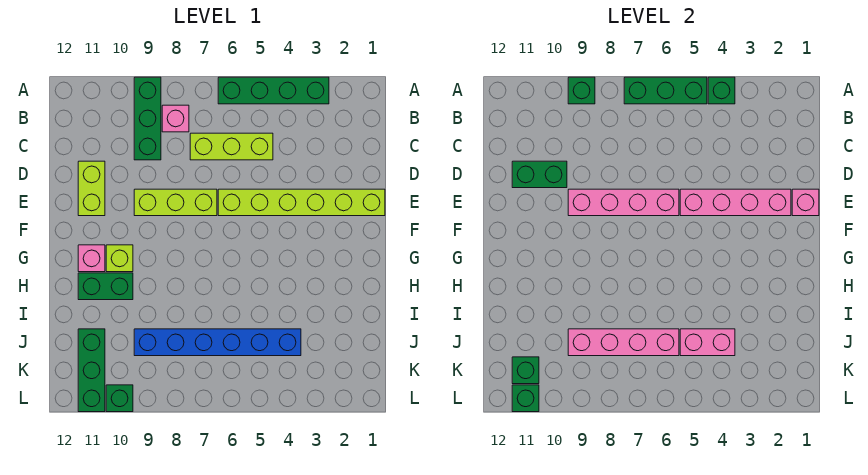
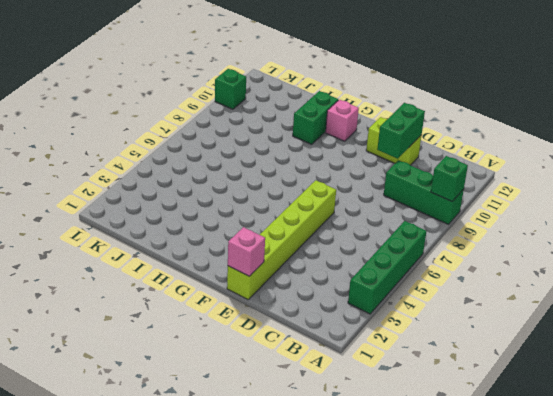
none -> pink brick B8 level 1
none -> lime brick C5:C7 level 1
none -> lime brick E7:E9 level 1

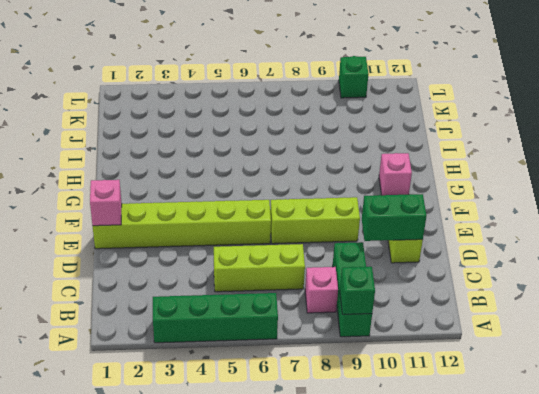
none -> lime brick G10 level 1
none -> green brick H10:H11 level 1
none -> blue brick J4:J9 level 1

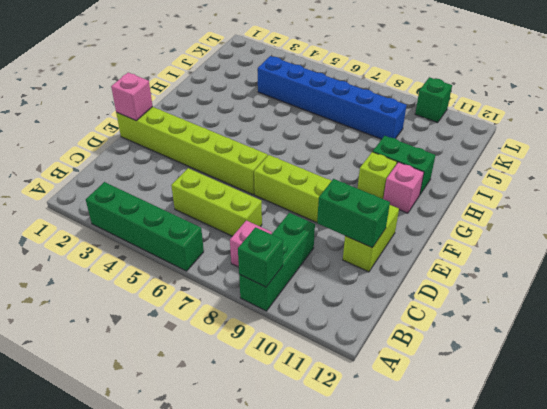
none -> green brick J11:L11 level 1
none -> green brick A4 level 2
none -> green brick A5:A7 level 2

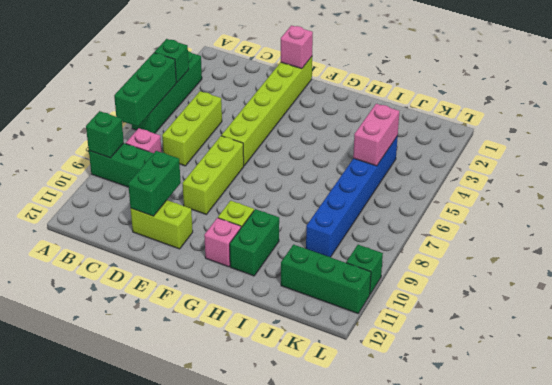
none -> pink brick E2:E5 level 2
none -> pink brick E6:E9 level 2
none -> pink brick J6:J9 level 2

